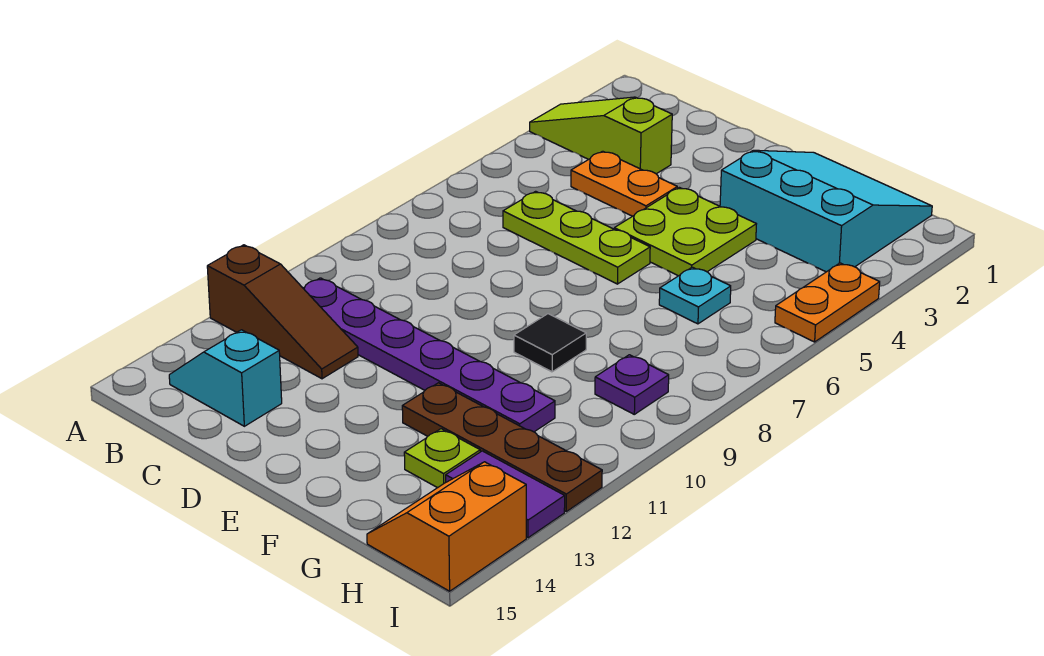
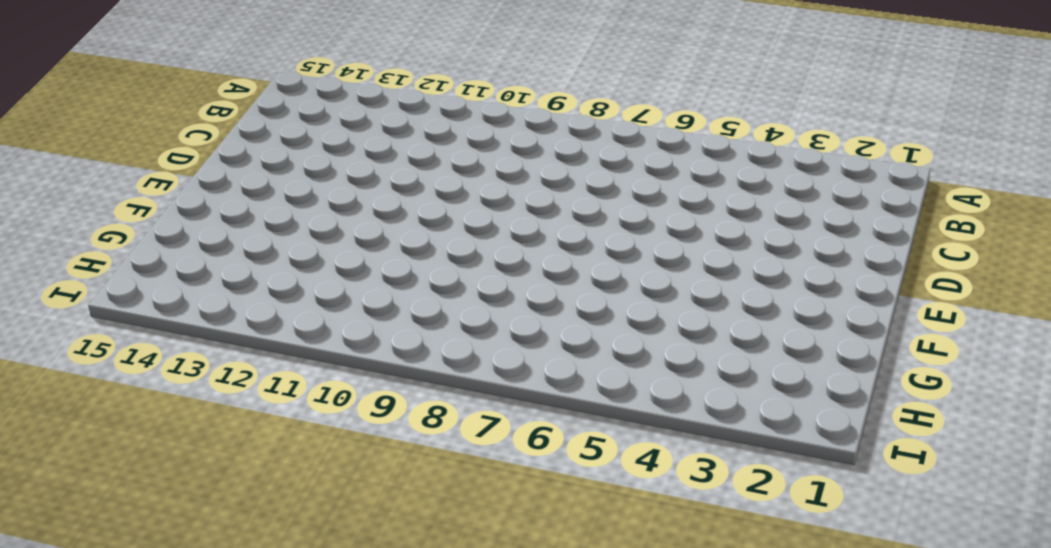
none -> lime slope A3:C3 level 1 top C
none -> brown slope A12:C12 level 1 top A
none -> purple plate B11:G11 level 1

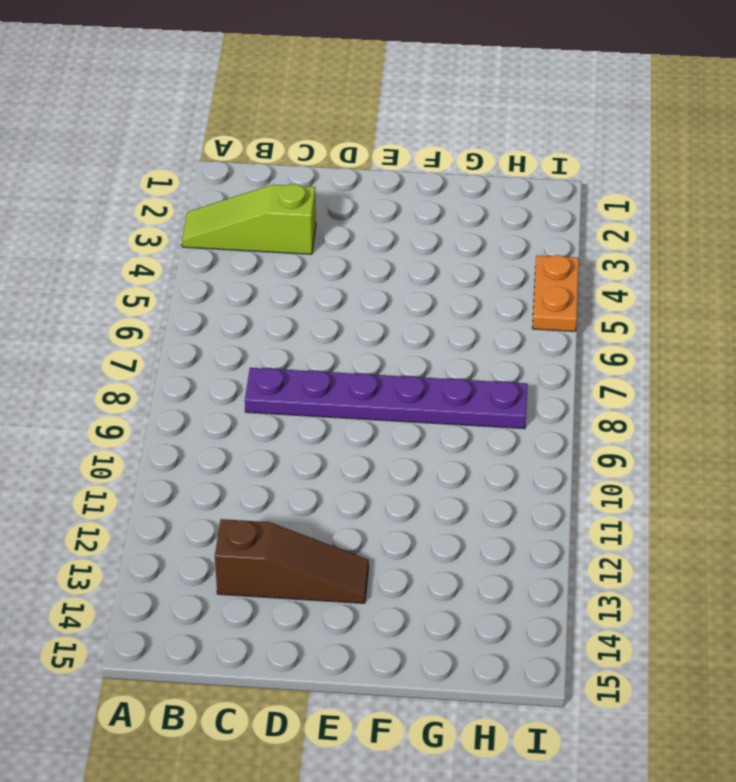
purple plate C8:H8 level 1 -> purple plate B11:G11 level 1
brown slope C13:E13 level 1 top C -> brown slope A12:C12 level 1 top A
none -> cyan slope B14:C14 level 1 top C
none -> orange plate C4:D4 level 1
none -> lime plate C6:E6 level 1

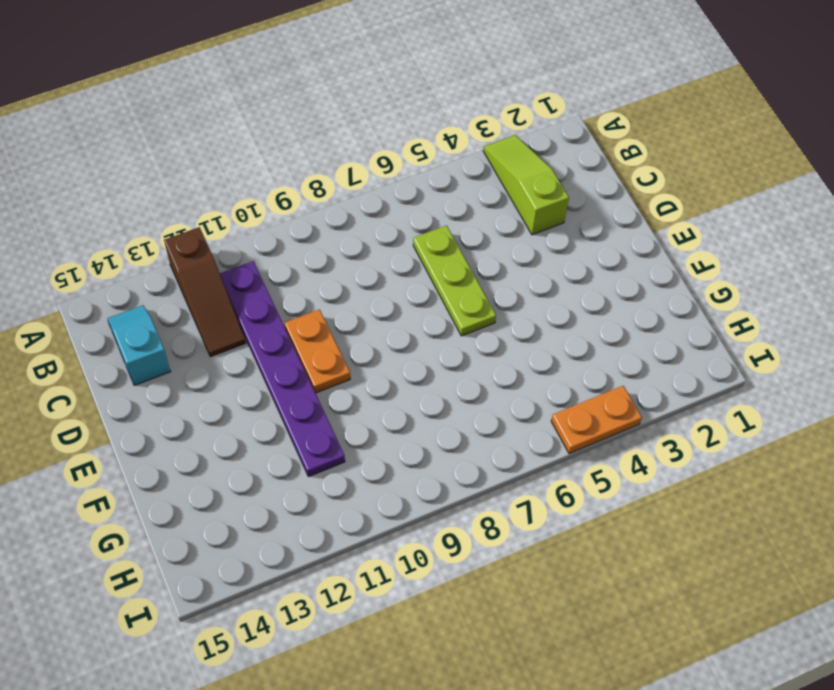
orange plate D10:E10 level 1 -> orange plate C4:D4 level 1
none -> lime plate E4:F5 level 1
none -> cyan slope F1:H3 level 1 top 3
none -> black tile F9 level 1

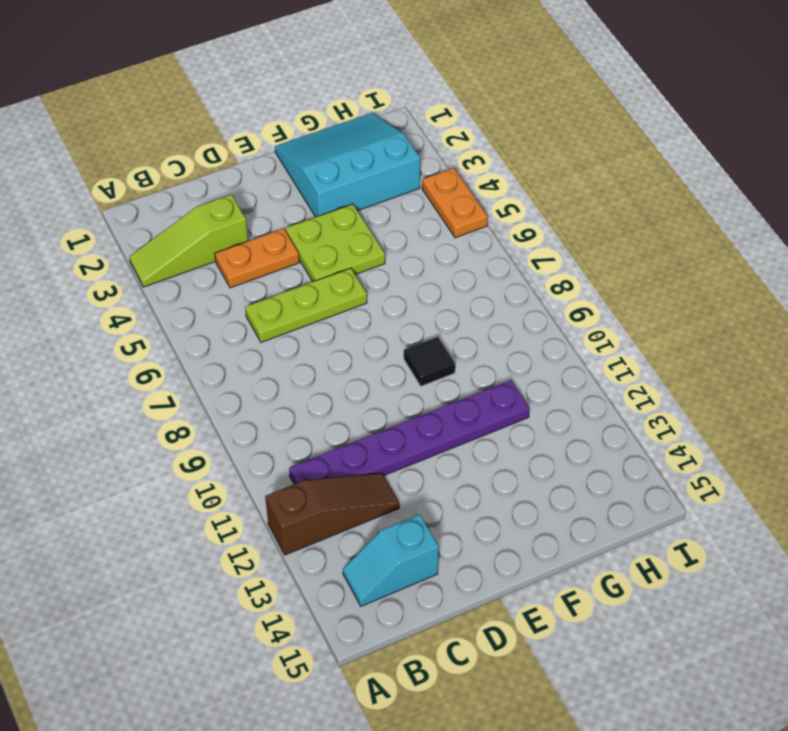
none -> brown plate F12:I12 level 1
none -> cyan plate G6 level 1
none -> lime plate G13 level 1

